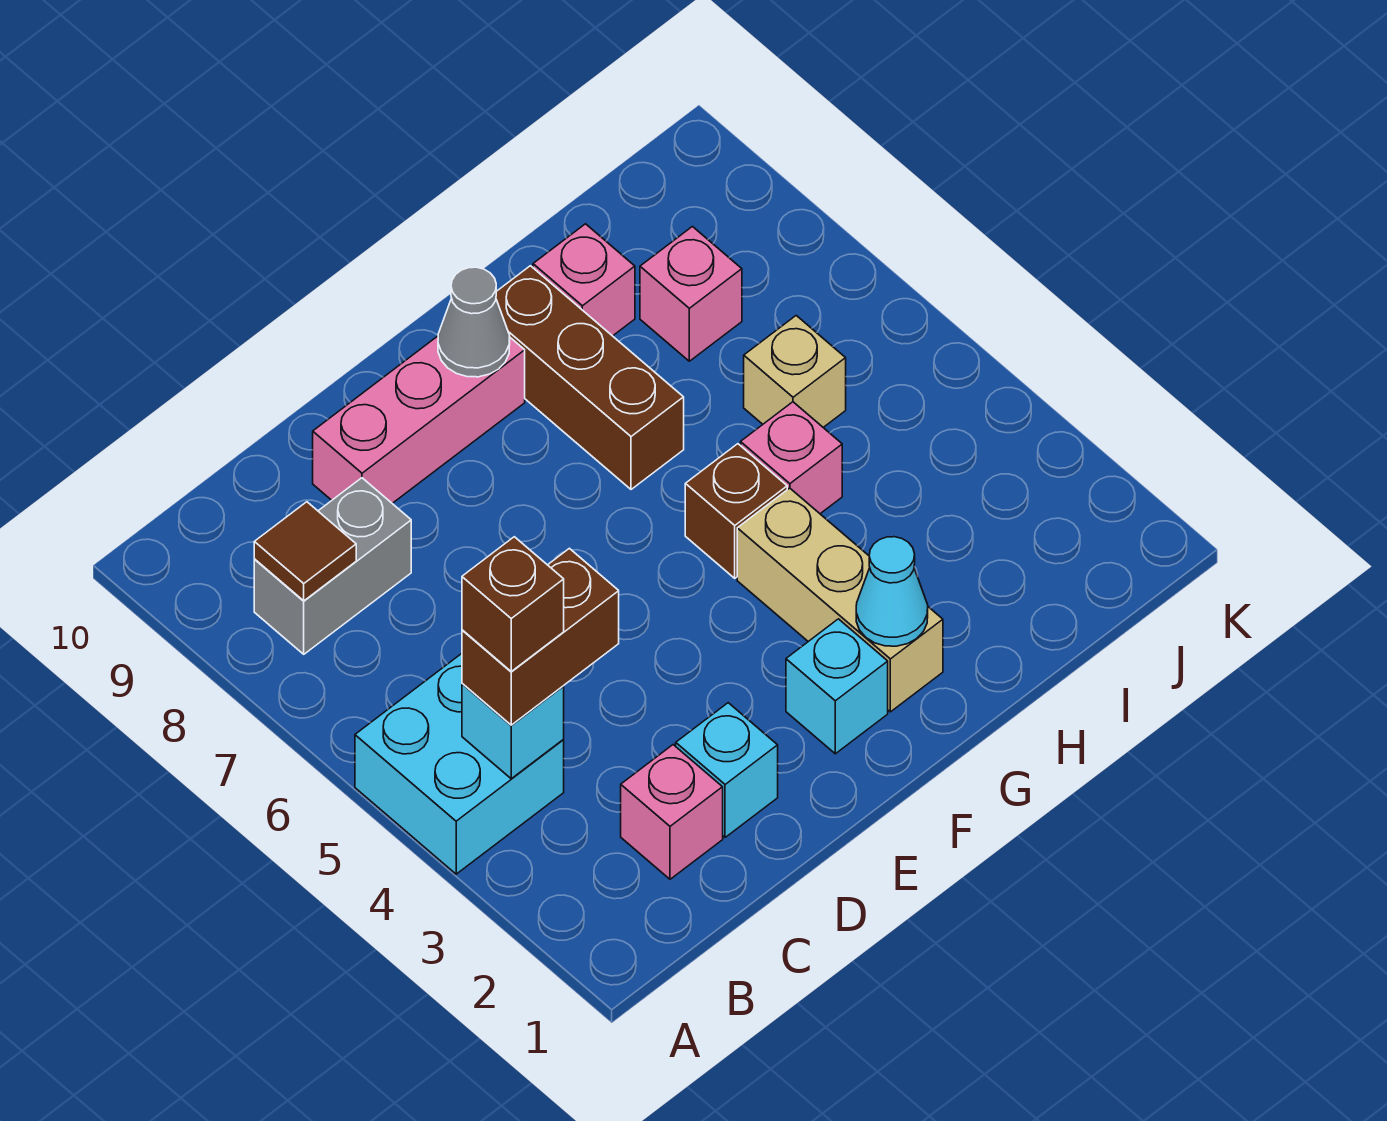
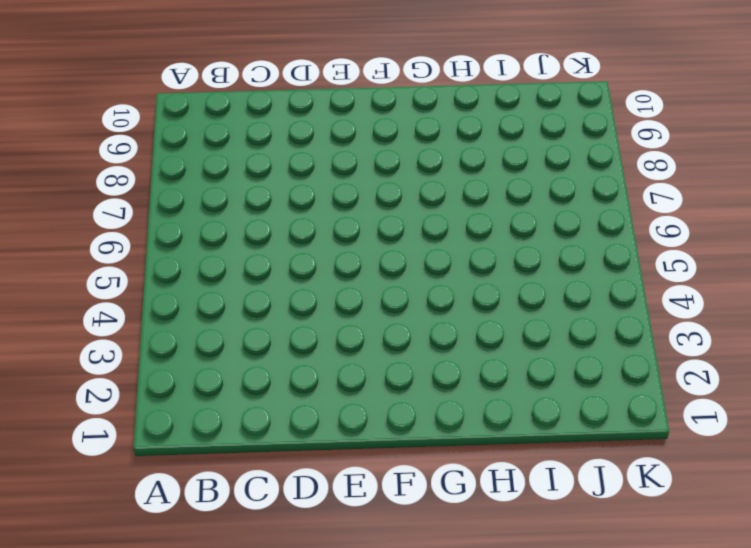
none -> cyan brick A4:B5 level 1
none -> grey brick B8:C8 level 1
none -> pink brick C2 level 1

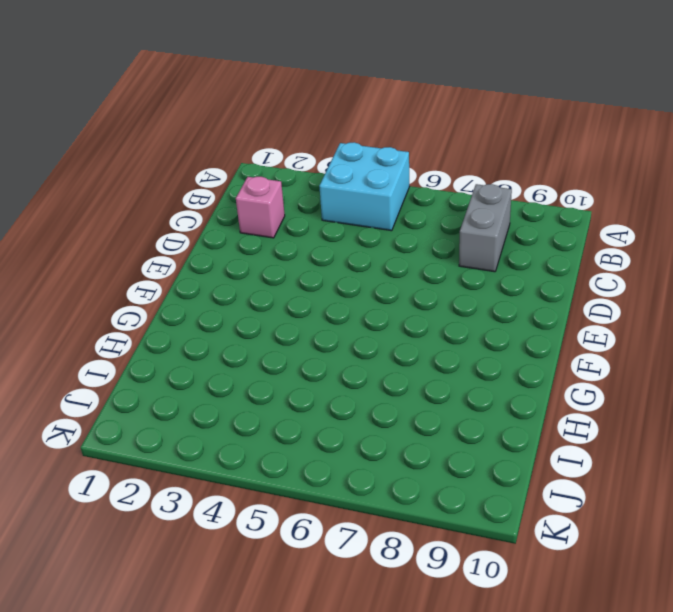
none -> cyan brick D2 level 1
none -> pink brick D9:F9 level 1
none -> cyan brick F2 level 1

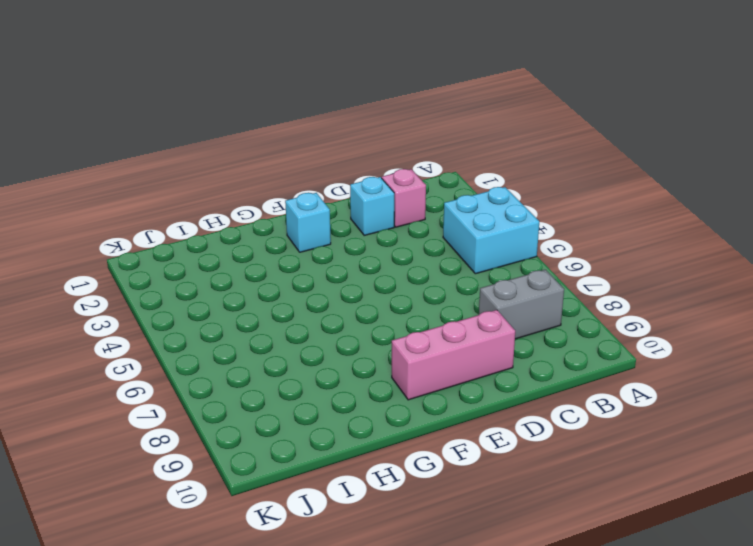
none -> tan brick G2:G4 level 1
none -> brown brick G5 level 1
none -> brown brick G7:G9 level 1

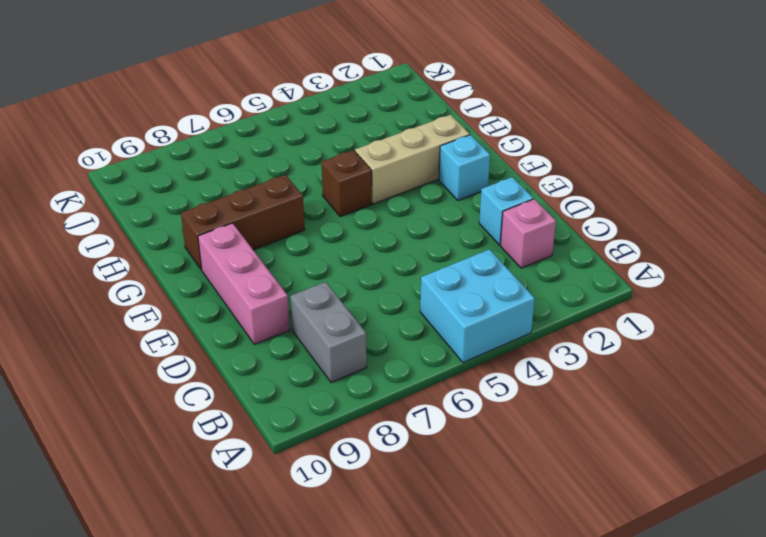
none -> pink brick H5 level 1
none -> pink brick H9 level 1
none -> tan brick I6 level 1

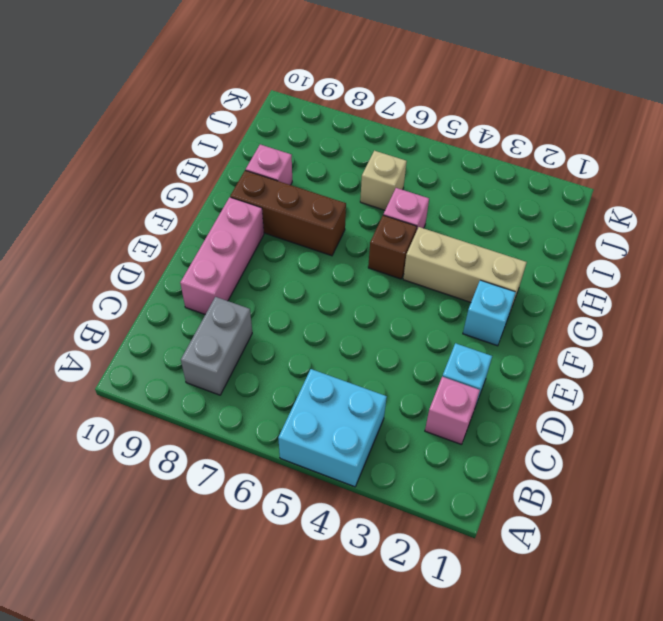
none -> pink brick I8 level 1
none -> cyan brick B4 level 2
none -> brown tile B8 level 2

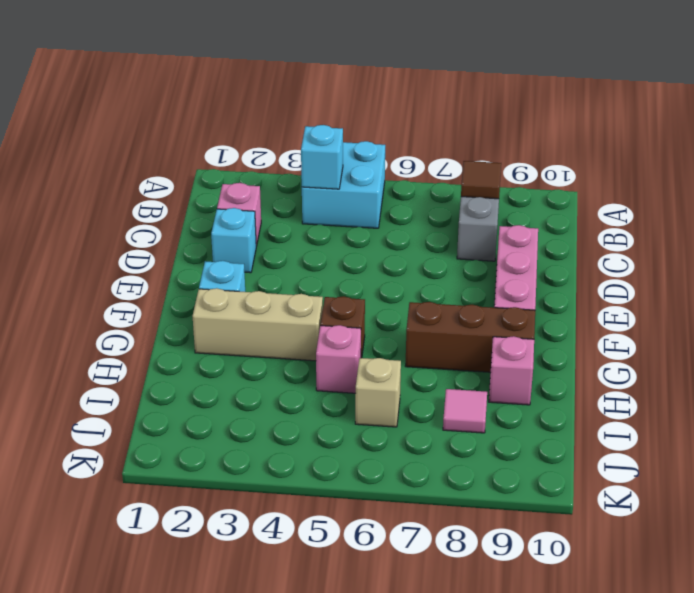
pink tile I8 level 1 -> pink brick I8 level 1
none -> grey cone F9 level 2
none -> cyan cone G2 level 2
none -> brown brick B4:C4 level 3

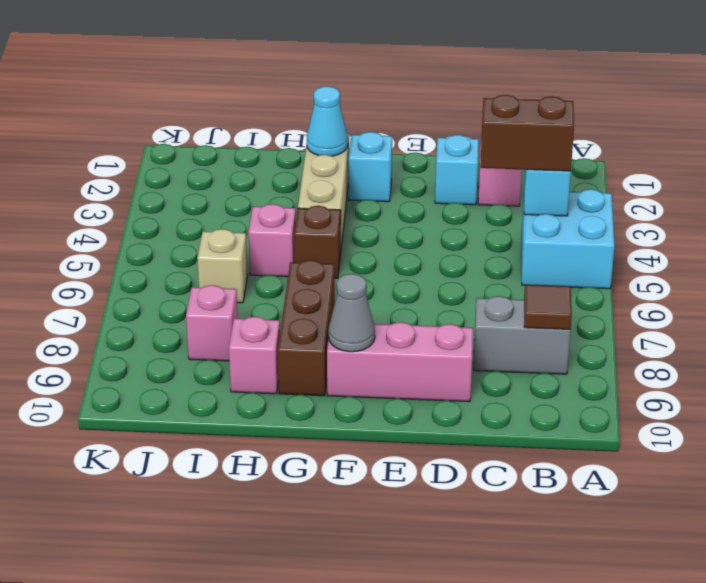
none -> brown brick B4 level 4

